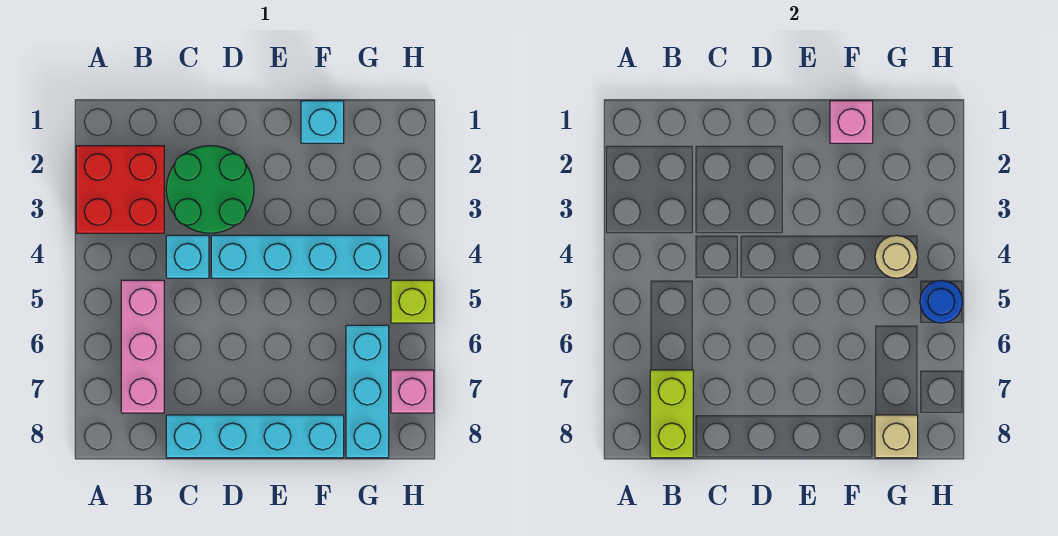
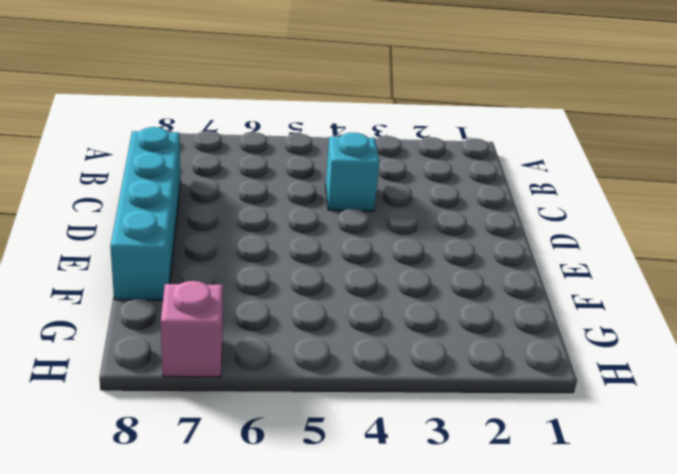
none -> red brick A2:B3 level 1
none -> pink brick B5:B7 level 1
none -> green round brick C2:D3 level 1

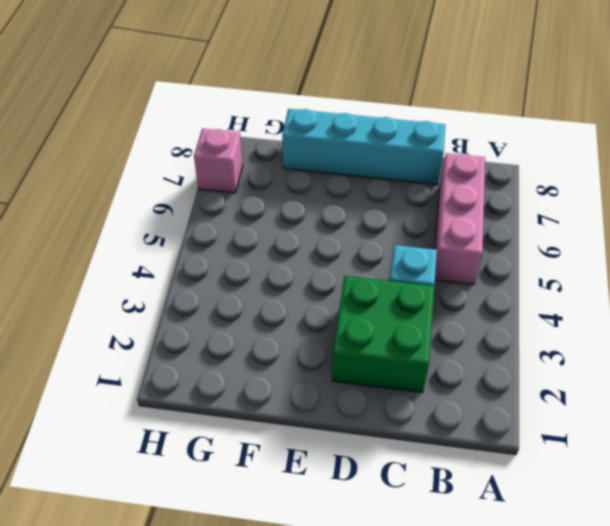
green brick C2:D3 level 1 -> green round brick C2:D3 level 1
none -> red brick A2:B3 level 1
none -> cyan brick D4:G4 level 1
none -> cyan brick F1 level 1

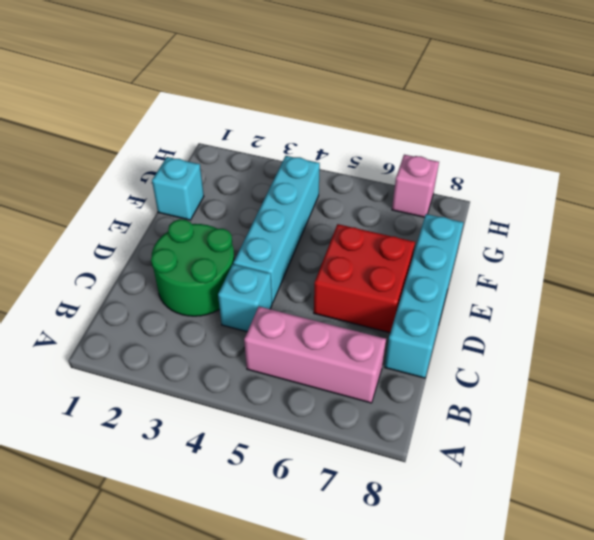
red brick D6:E7 level 1 -> red brick A2:B3 level 1
none -> cyan brick G6:G8 level 1
none -> lime brick H5 level 1
none -> lime brick B7:B8 level 2

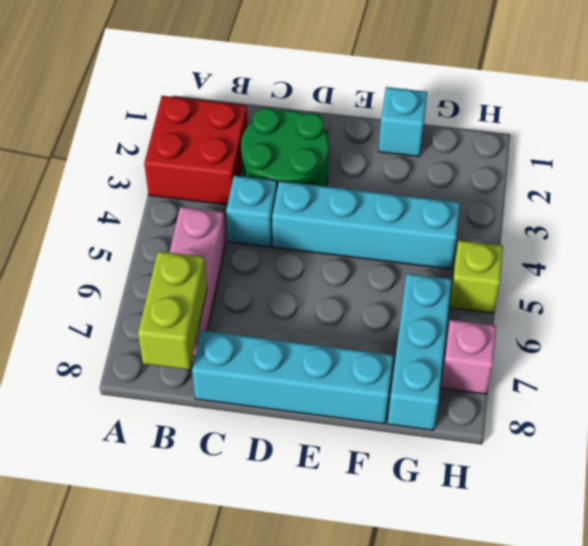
none -> pink brick F1 level 2
none -> tan round brick G4 level 2
none -> tan brick G8 level 2

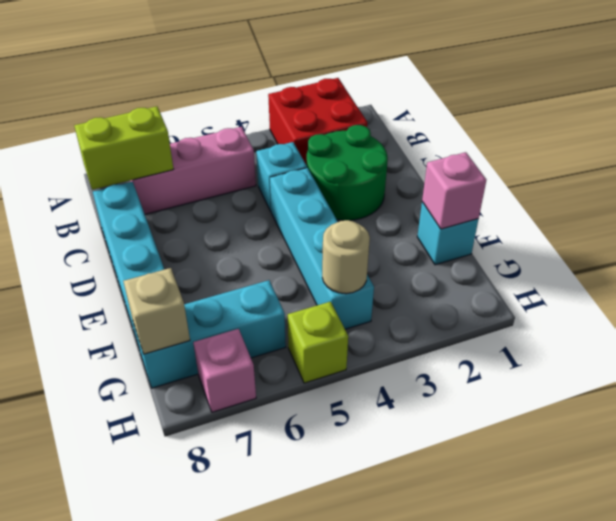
none -> blue round brick H5 level 2

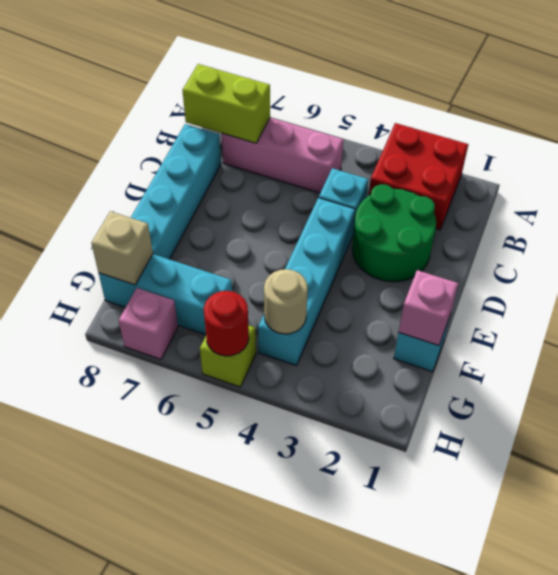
red round brick H5 level 2 -> blue round brick H5 level 2

